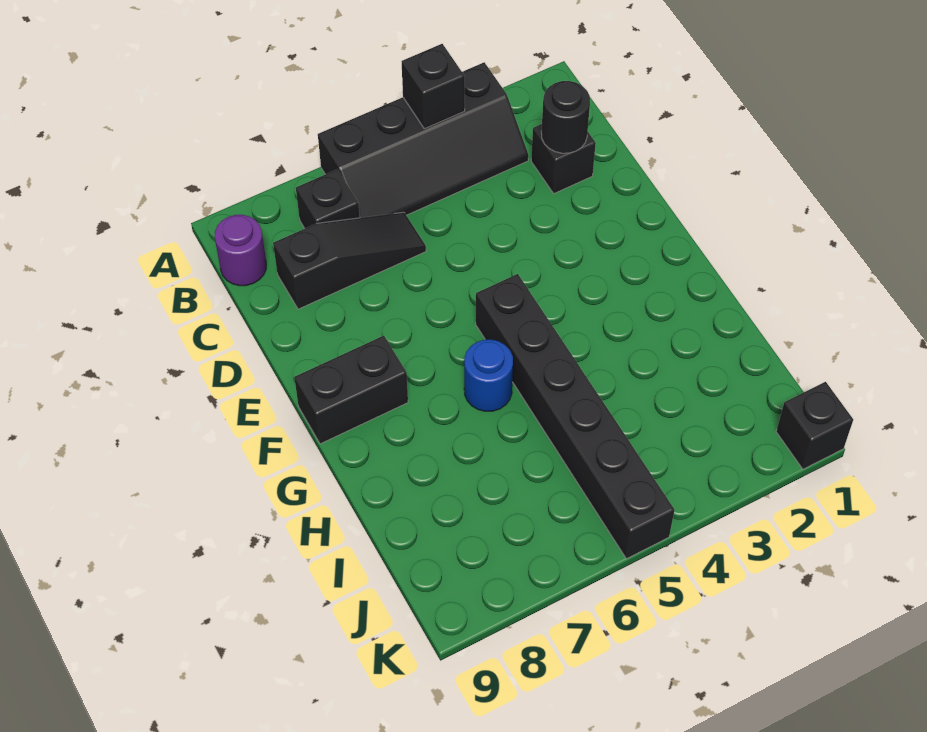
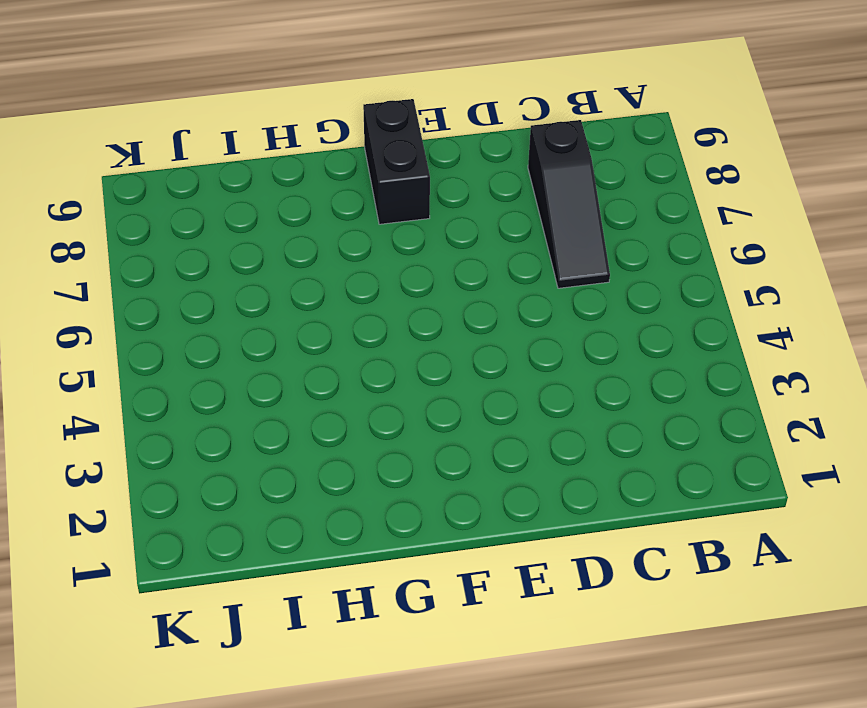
none -> black slope A3:B6 level 1 top A
none -> black brick B7 level 1

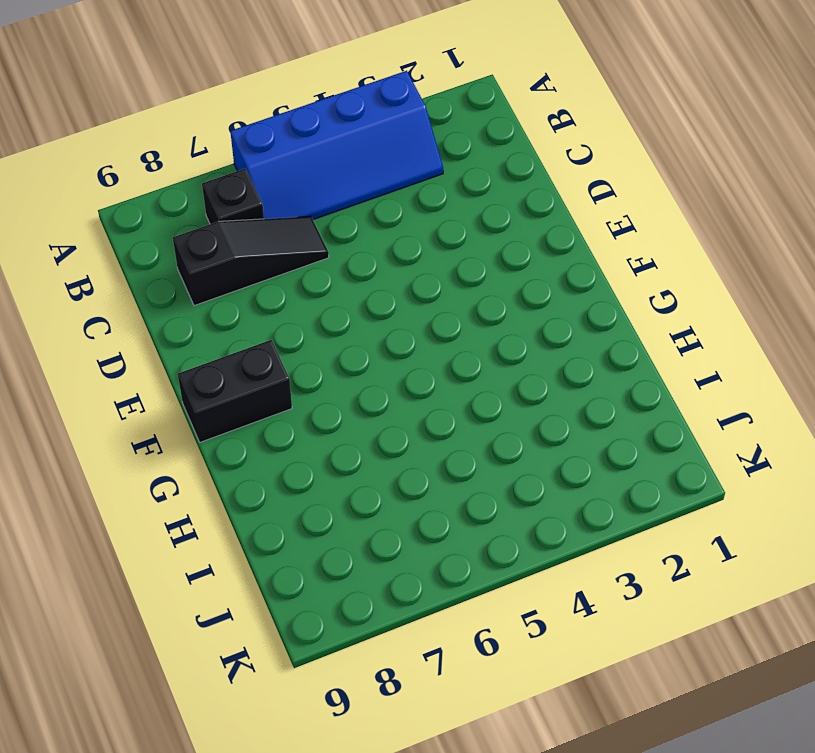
blue slope A3:B6 level 1 top A -> black slope A3:B6 level 1 top A
none -> purple round brick B9 level 1
none -> black brick C2 level 1

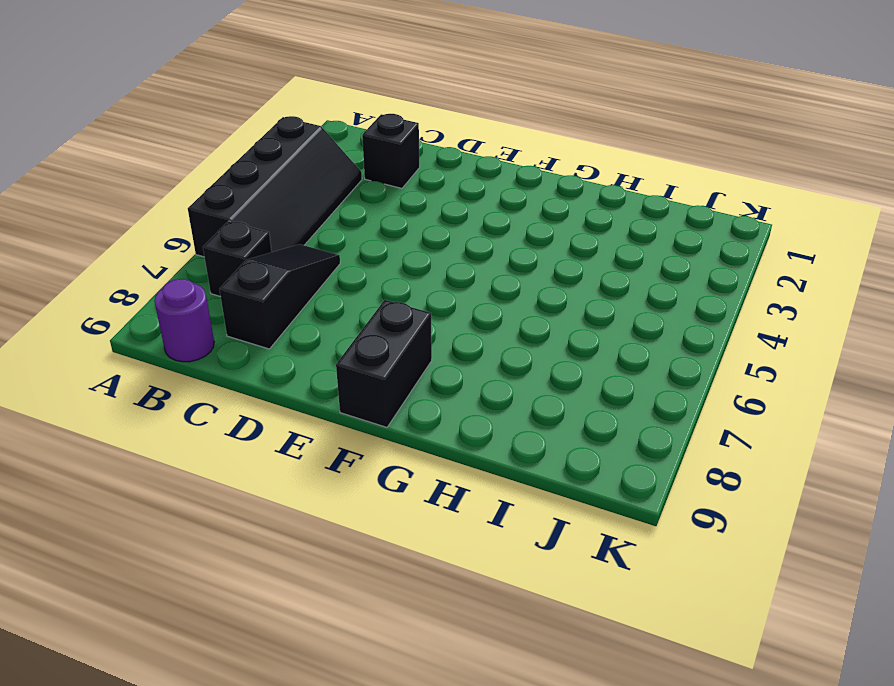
none -> black brick F5:K5 level 1
none -> blue round brick G6 level 1

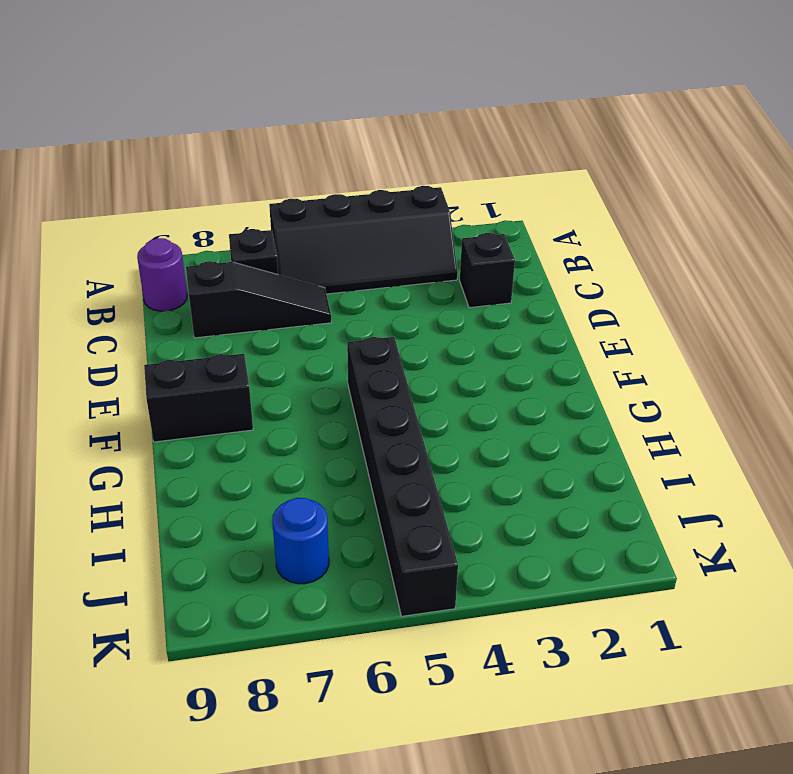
blue round brick J7 level 1 -> blue round brick G6 level 1
none -> black brick K1 level 1
none -> black brick A4 level 2

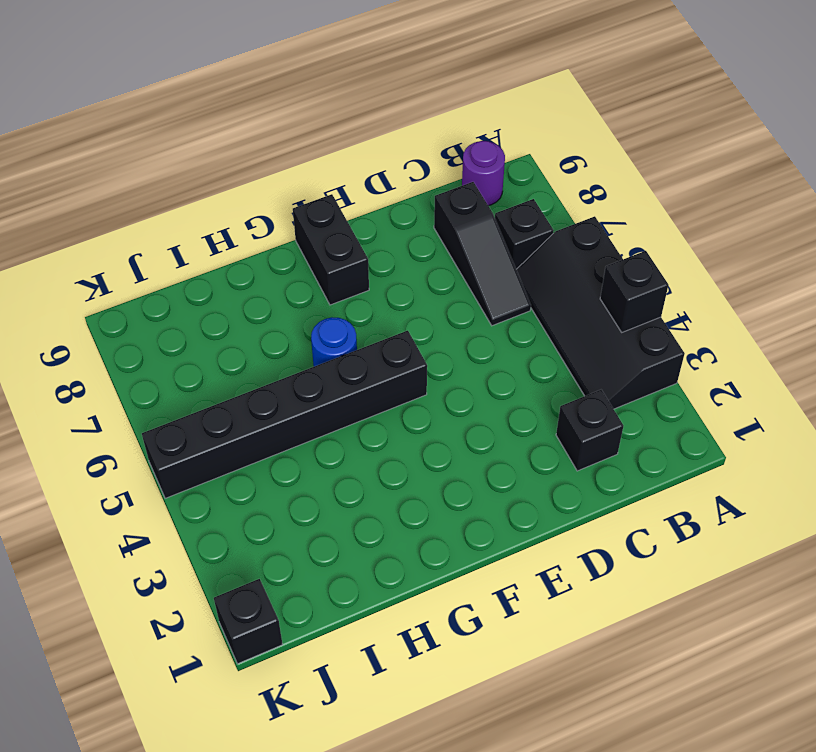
none -> black round brick C2 level 2

